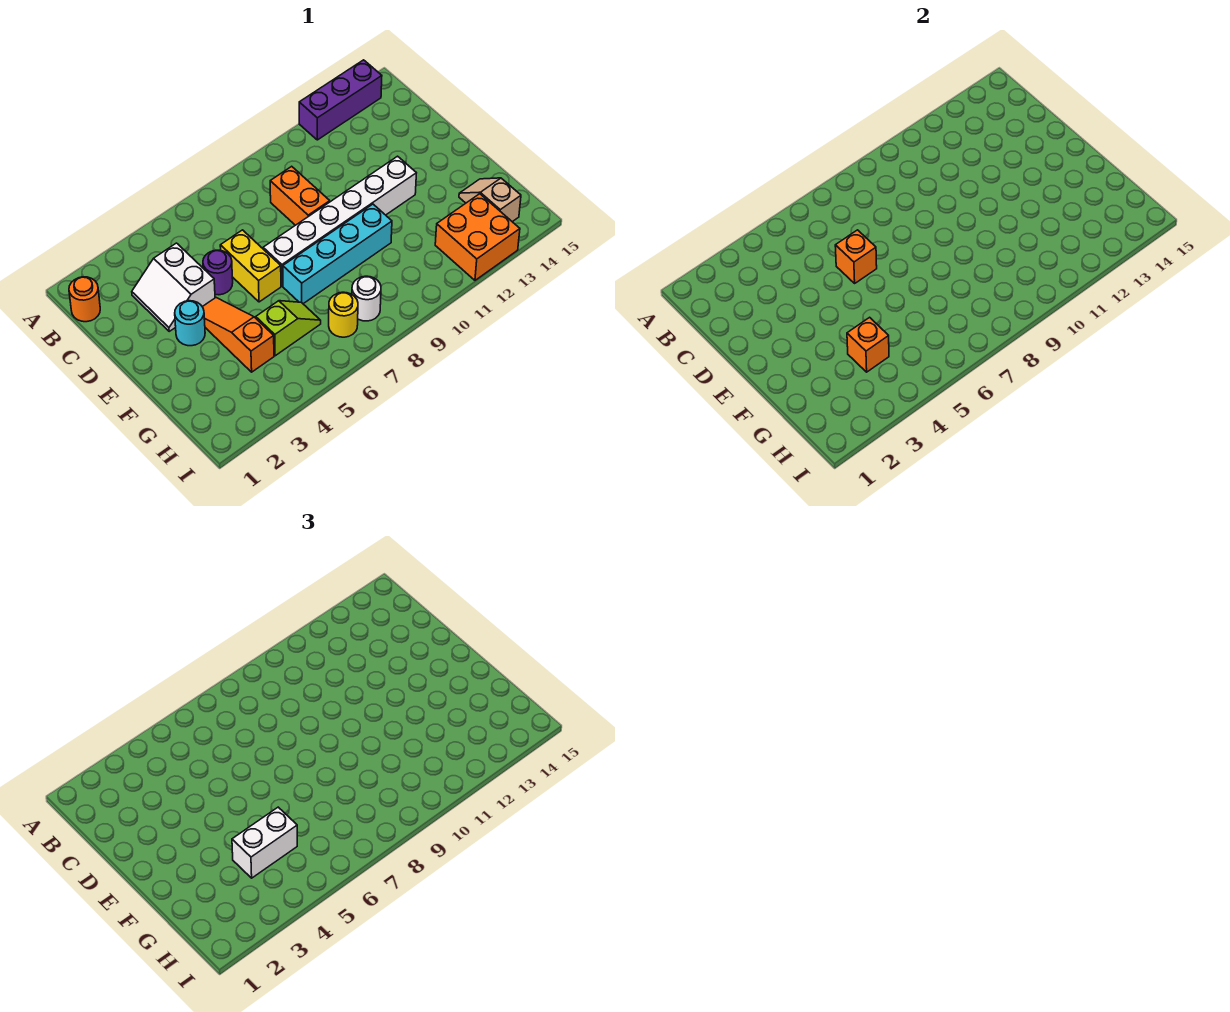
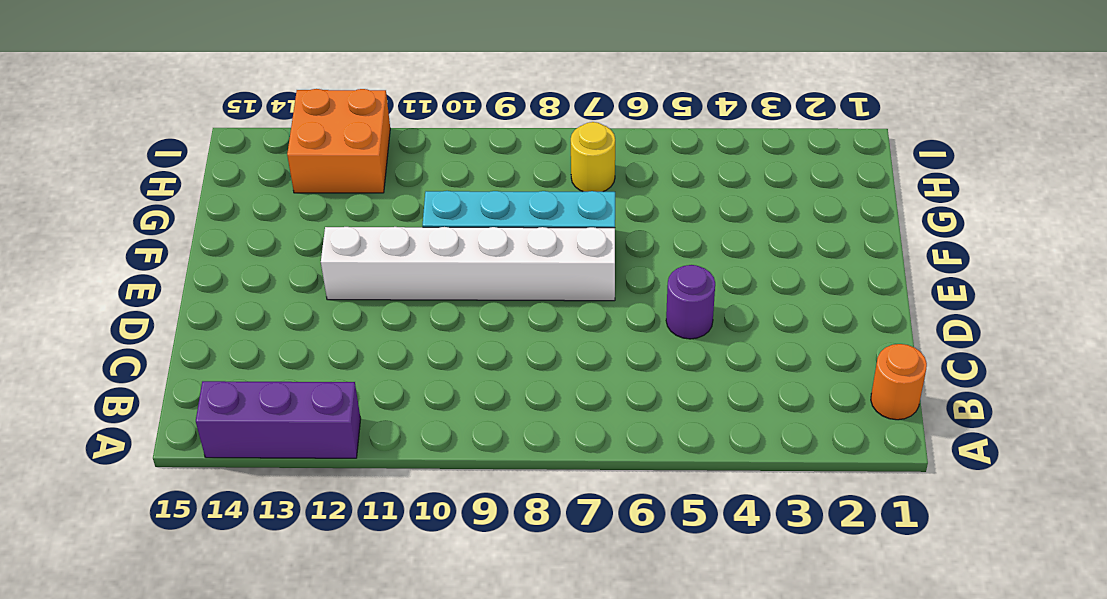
none -> white slope C3:D4 level 1 top 4
none -> orange brick C9:D9 level 1
none -> yellow brick D6:E6 level 1

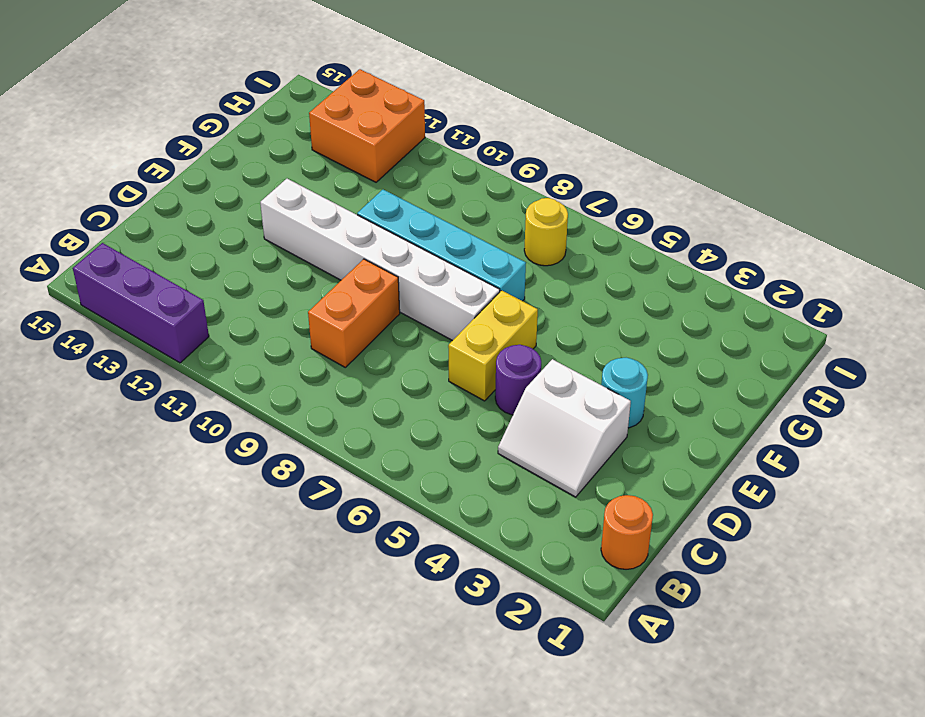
white slope C3:D4 level 1 top D -> white slope C3:D4 level 1 top 4
none -> orange slope E4:G4 level 1 top G
none -> lime slope G5:G6 level 1 top 5
none -> tan slope G14:H14 level 1 top H

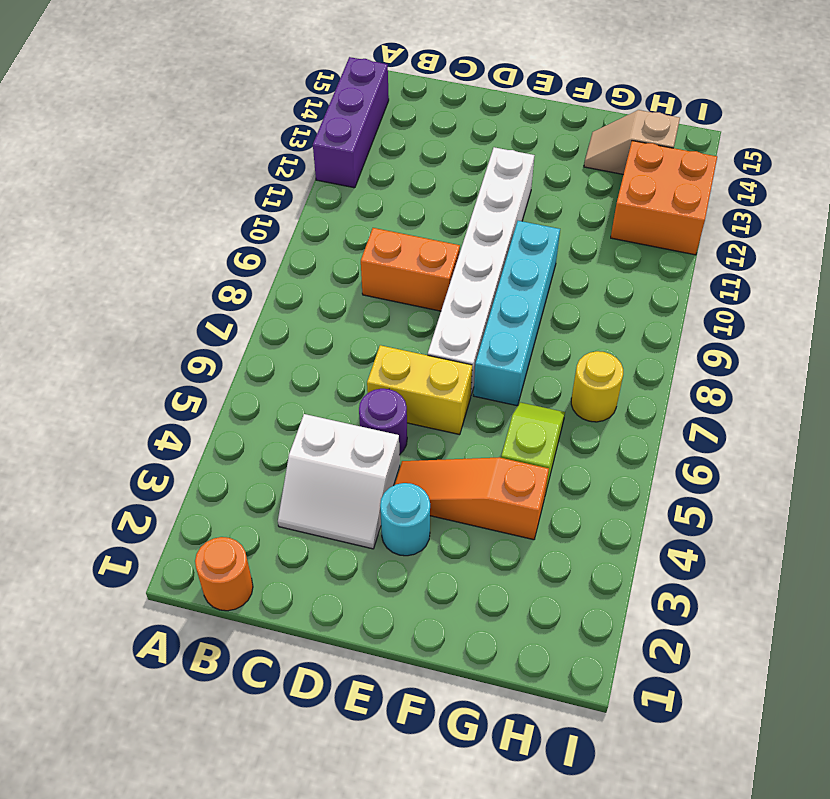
none -> white round brick H8 level 1
none -> orange brick D6 level 2
none -> orange brick G4 level 2

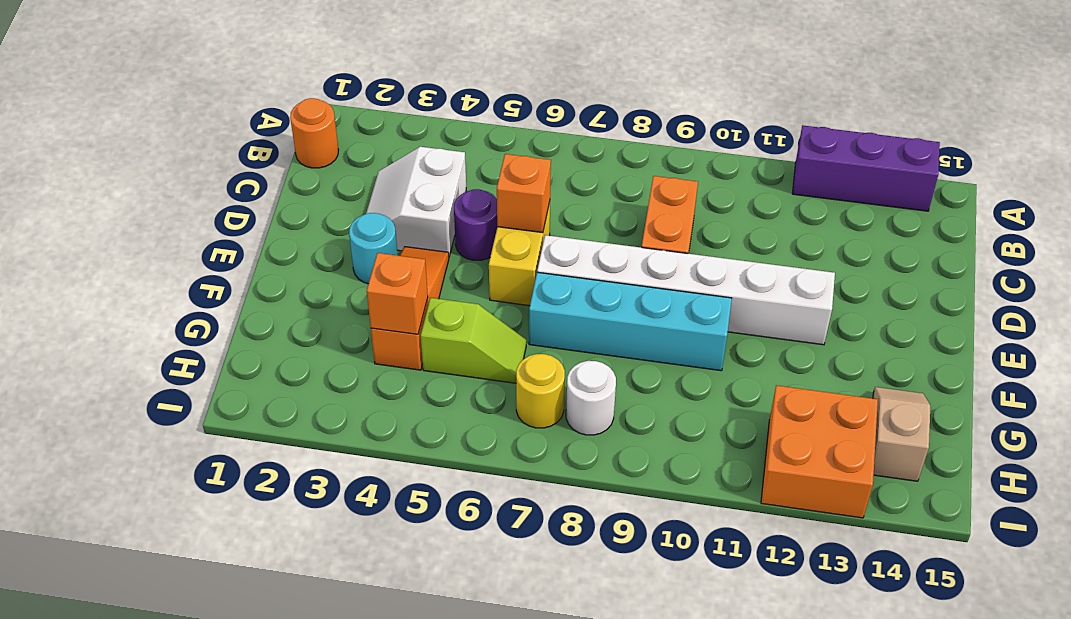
none -> white brick G4:G5 level 3

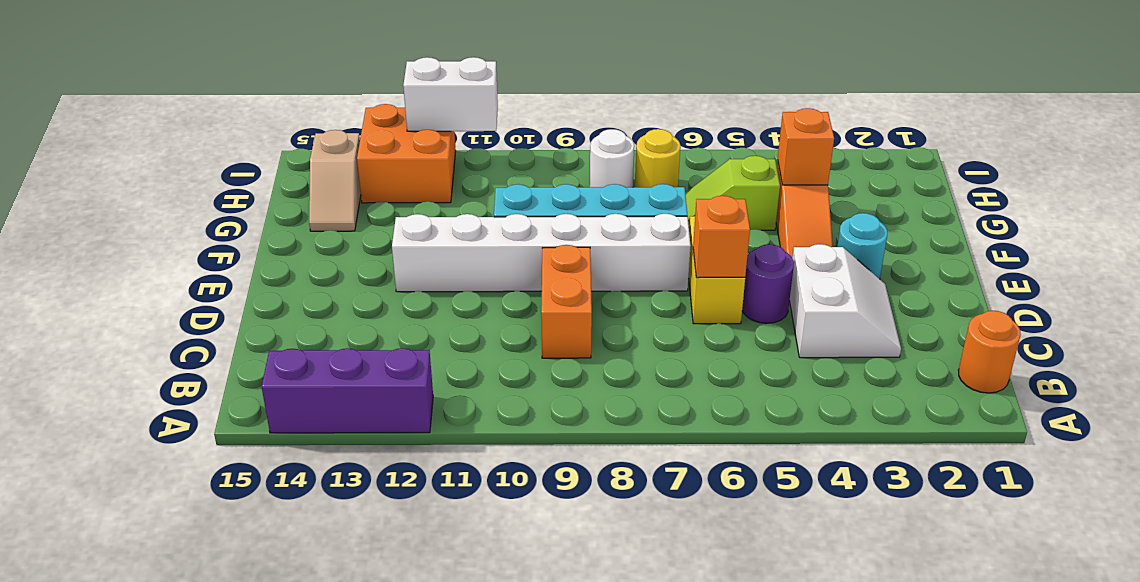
white brick I11:I12 level 2 -> white brick G4:G5 level 3

